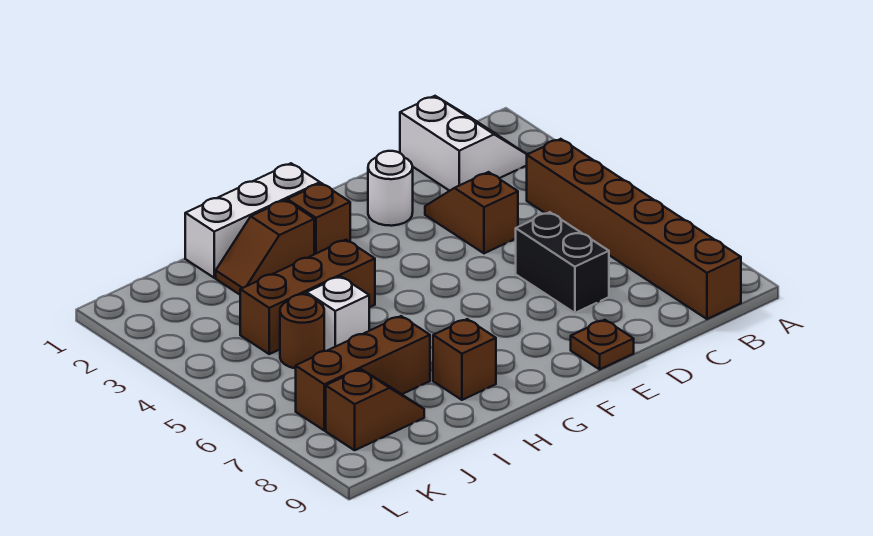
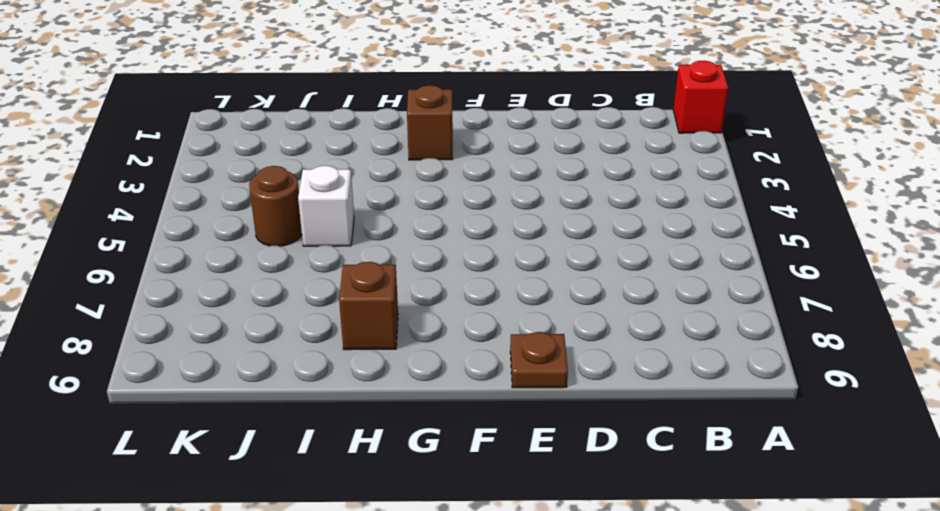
red brick A1 level 1 -> none
none -> white slope B1:C2 level 1 top C
none -> brown brick B4:B9 level 1
none -> brown slope D3:D4 level 1 top 4

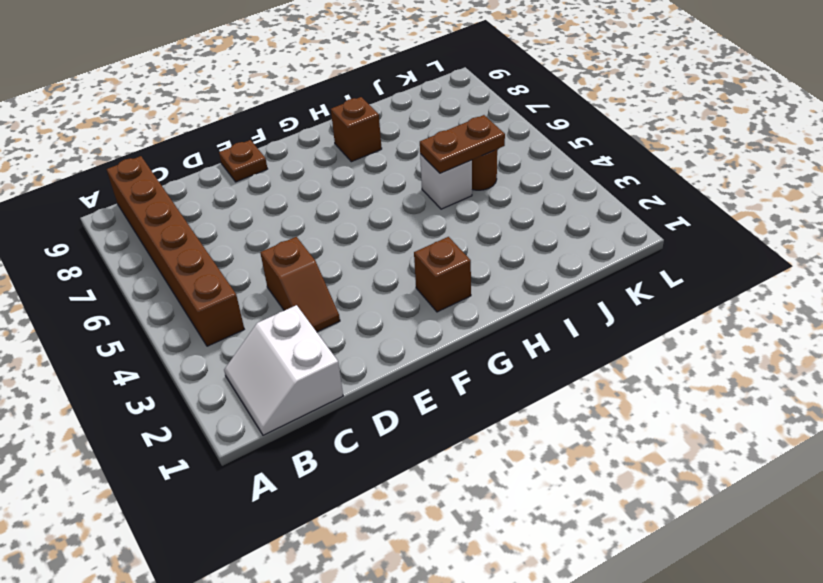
brown plate I5:J5 level 2 -> none
none -> black brick D6:D7 level 1
none -> white round brick E2 level 1
none -> white brick G1:I1 level 1

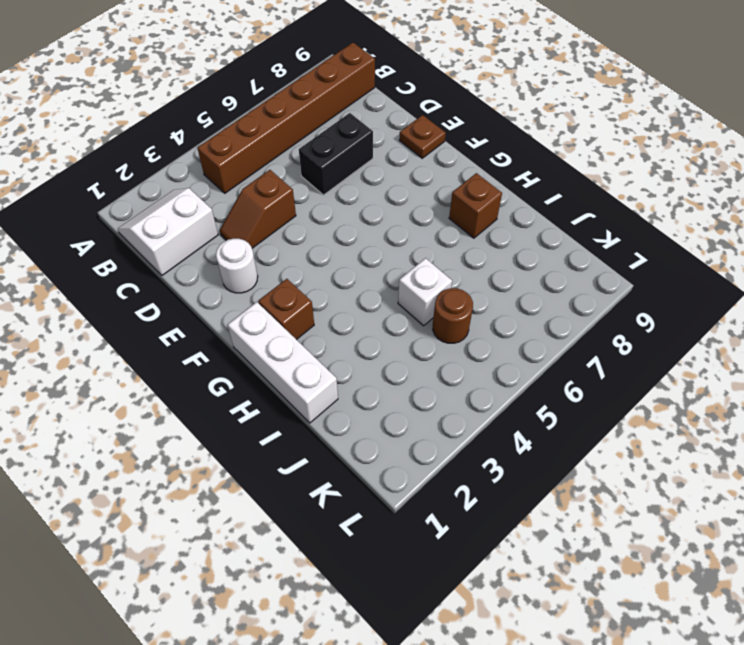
none -> brown slope H2:I2 level 1 top H
none -> brown brick H4:J4 level 1
none -> brown brick I7:K7 level 1

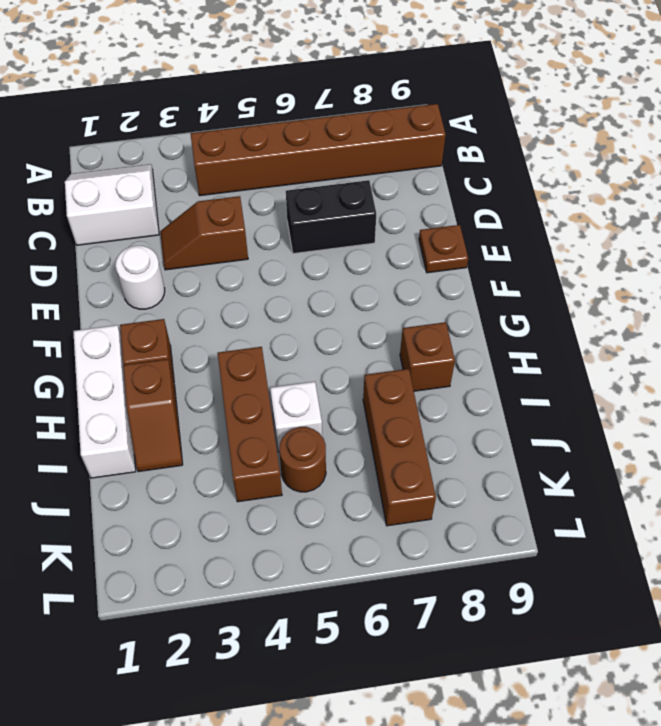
none -> brown slope J8:K8 level 1 top K

